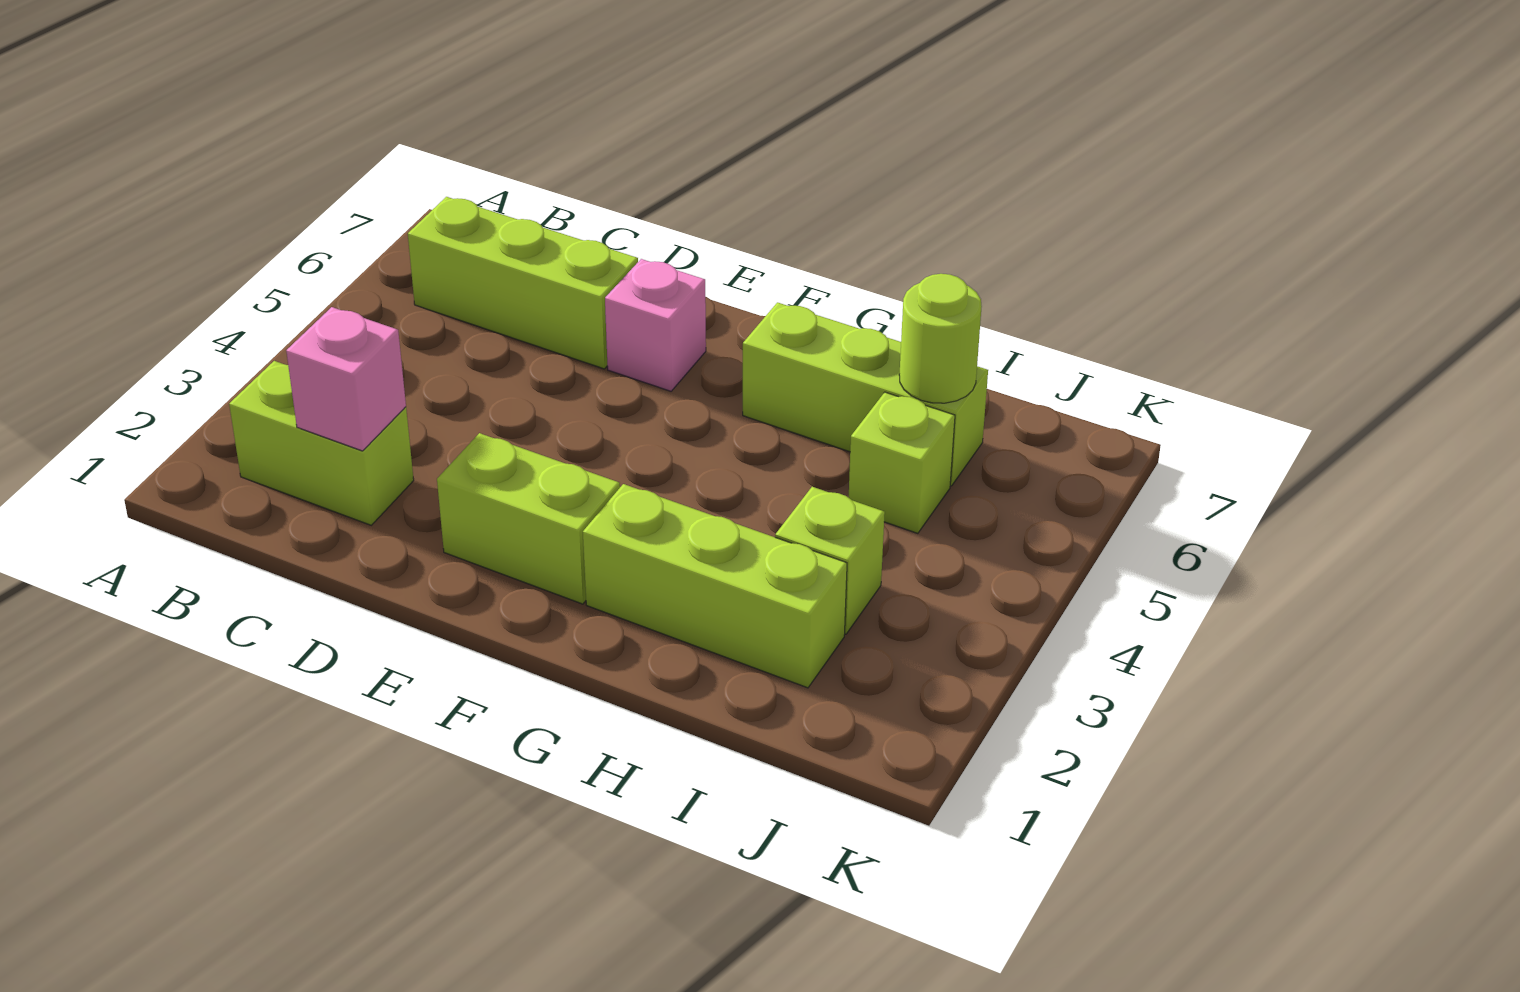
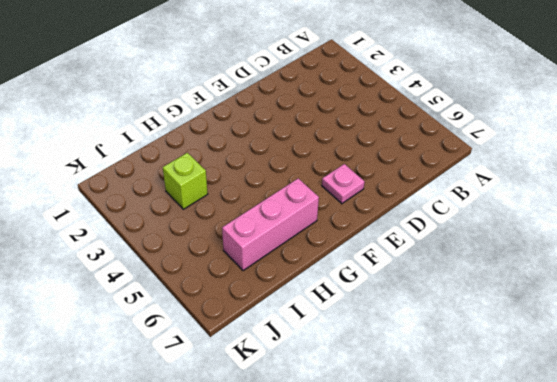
pink plate E6 level 1 -> pink brick E6 level 1
pink brick G6:I6 level 1 -> lime brick G6:I6 level 1
none -> lime brick B2:C2 level 1
none -> lime brick B6:D6 level 1

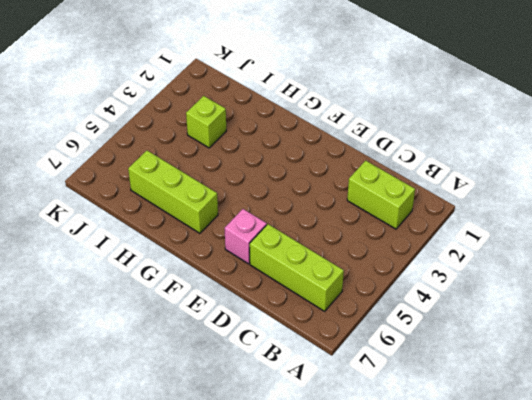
none -> lime brick E2:F2 level 1
none -> lime brick G2:I2 level 1

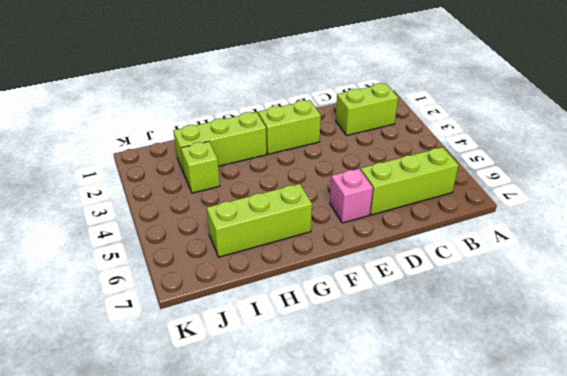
none -> lime brick I5 level 1
none -> pink brick C2 level 2

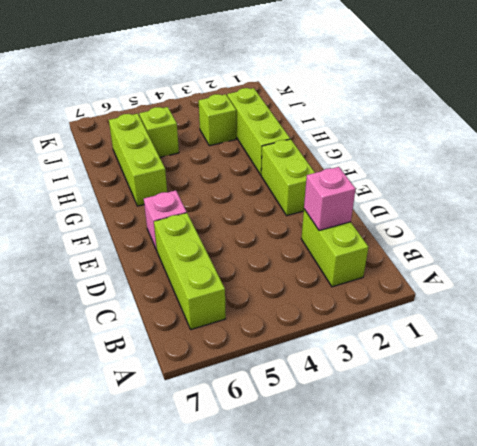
none -> lime round brick I6 level 2

